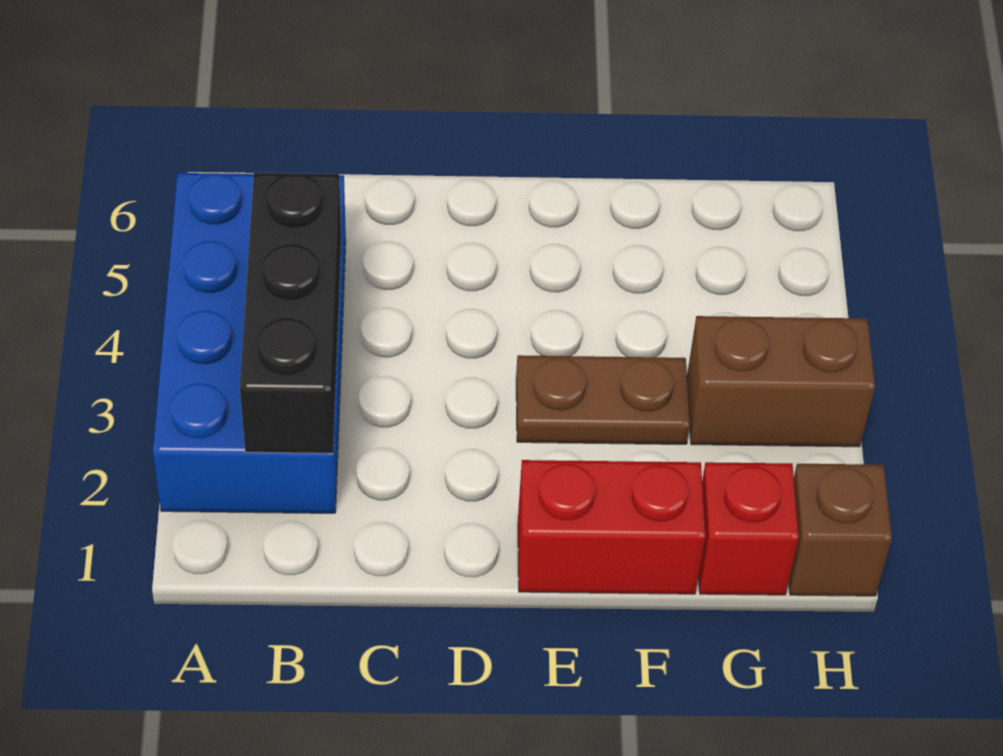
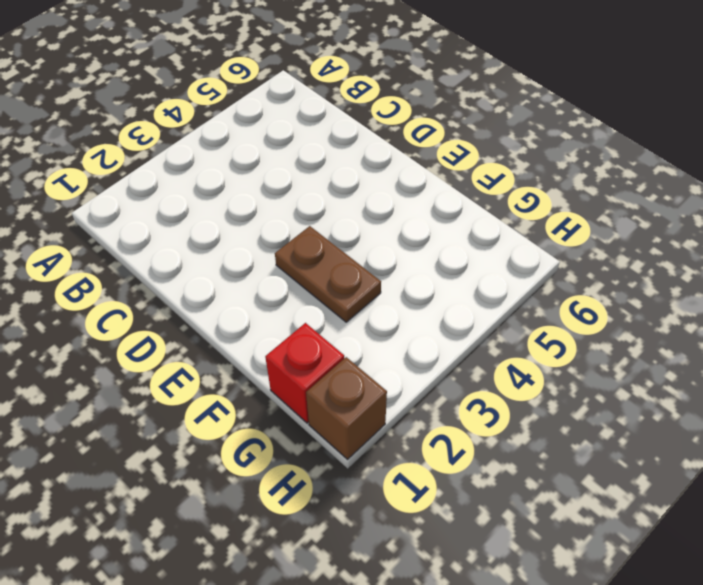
none -> blue brick A2:B5 level 1
none -> red brick E1:F1 level 1

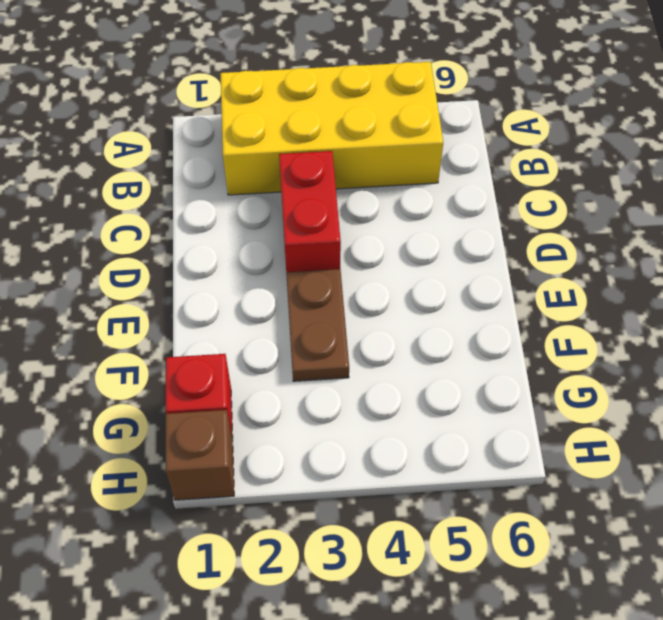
yellow brick A2:B5 level 1 -> blue brick A2:B5 level 1
red brick C3:D3 level 1 -> red brick E1:F1 level 1
none -> brown brick G3:H3 level 1
none -> black brick B2:B4 level 2

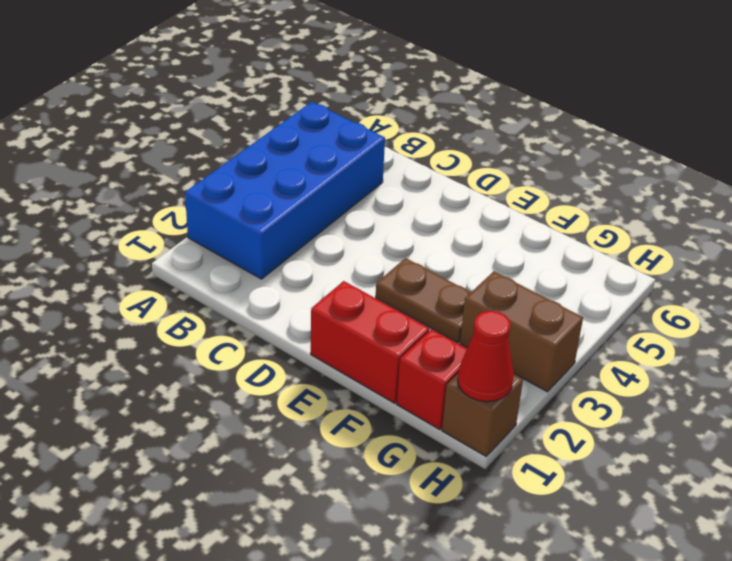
red cone H1 level 2 -> none
none -> black brick B2:B4 level 2

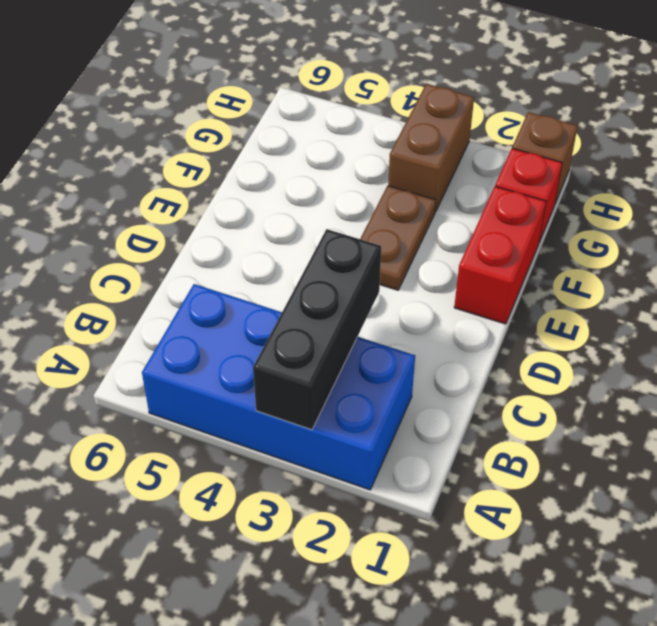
black brick A3:C3 level 2 -> black brick B2:B4 level 2

